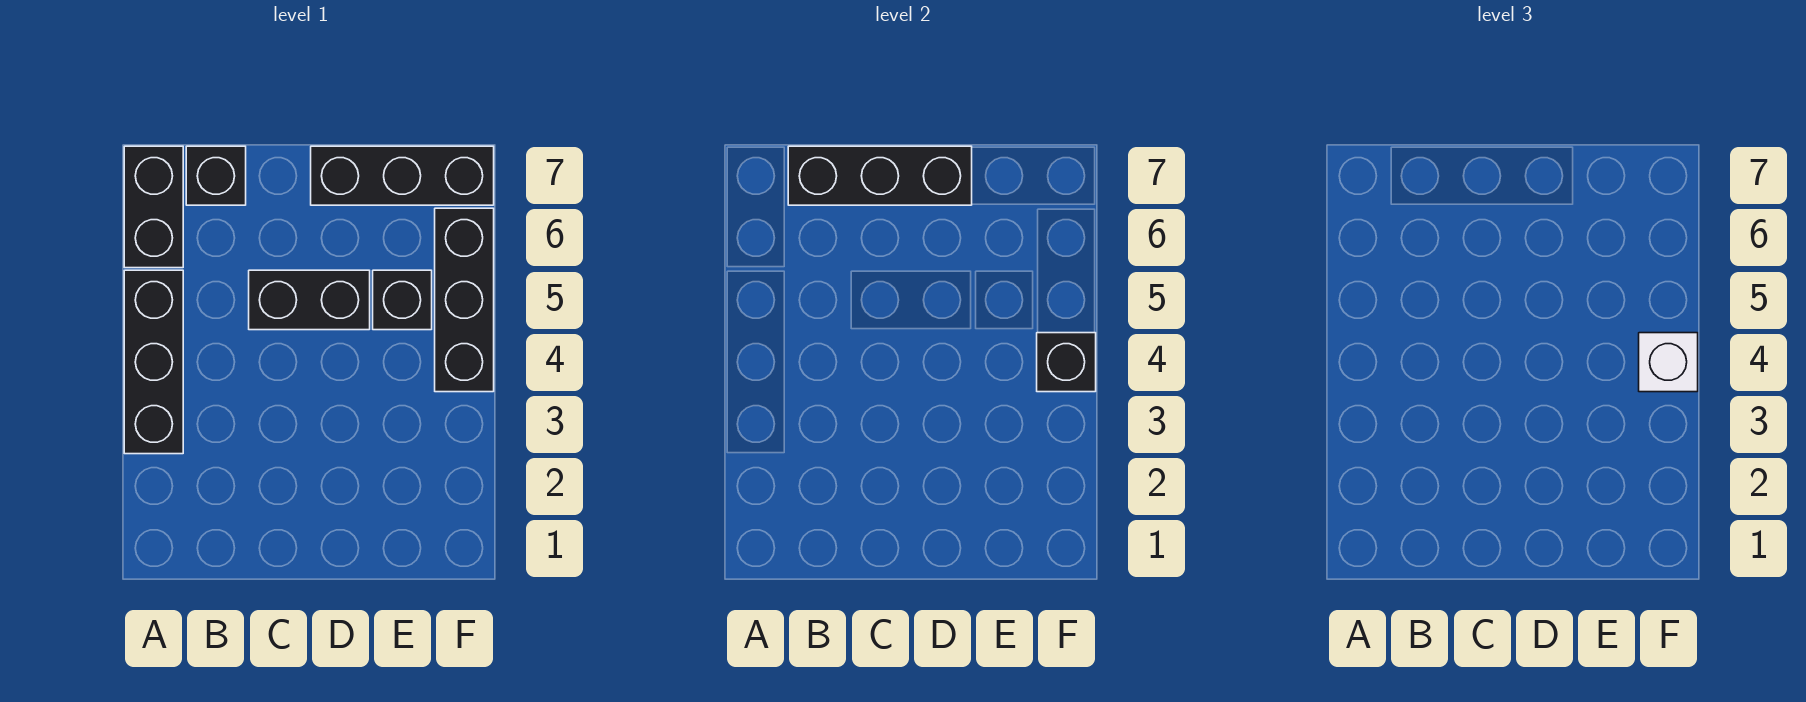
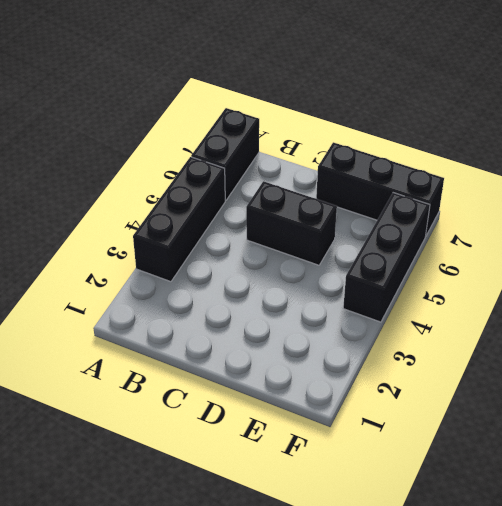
none -> black brick B7 level 1
none -> black brick E5 level 1

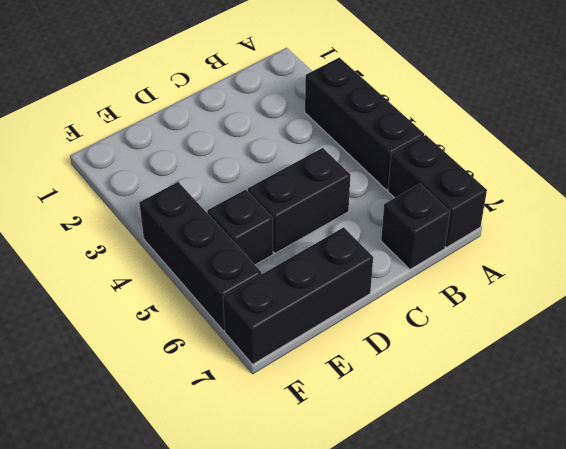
none -> black brick B7:D7 level 2
none -> black brick F4 level 2

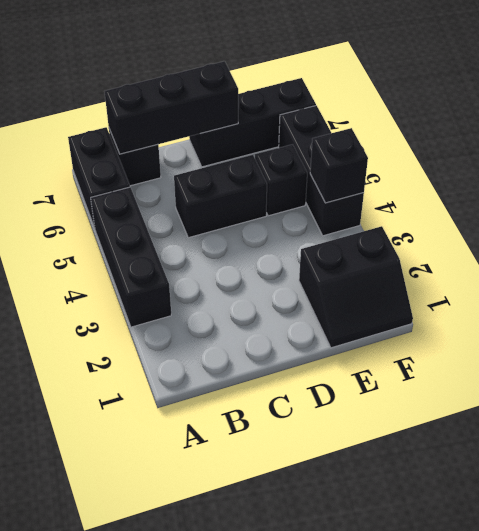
black slope E1:F2 level 1 top 2 -> none
none -> white brick F4 level 3

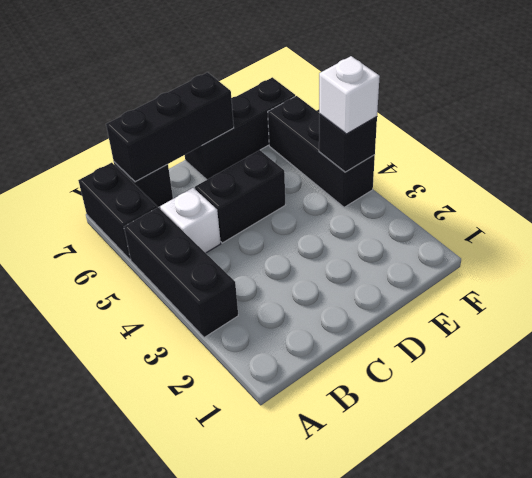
white brick B5 level 1 -> none
none -> black brick E5 level 1

